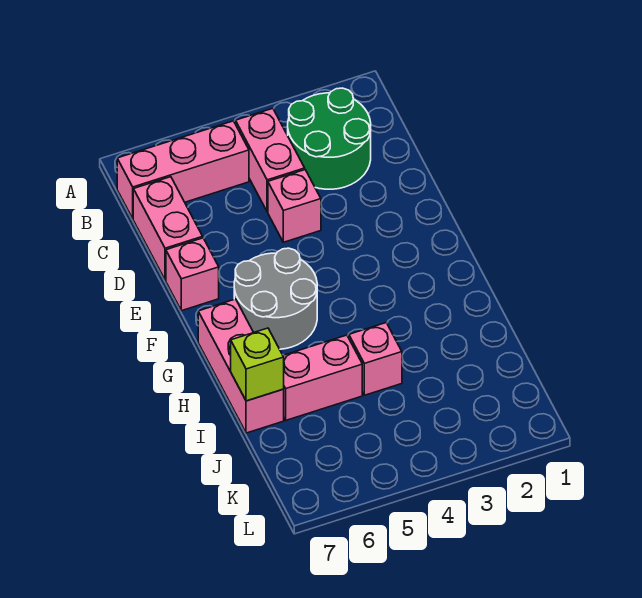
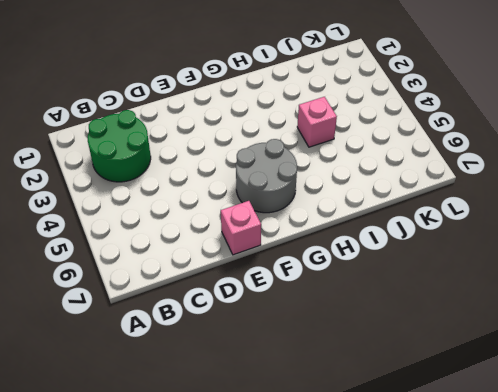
none -> pink brick B4:C4 level 1
none -> pink brick B5:B7 level 1

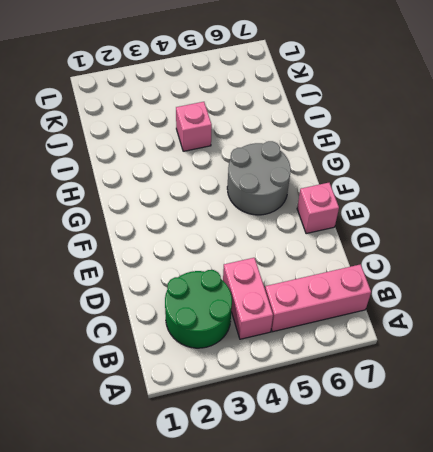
none -> pink brick C7:D7 level 1
none -> pink brick D4 level 1

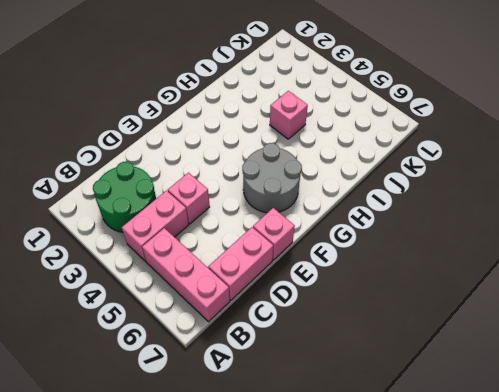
none -> pink brick G7:I7 level 1
none -> pink brick I5:I6 level 1

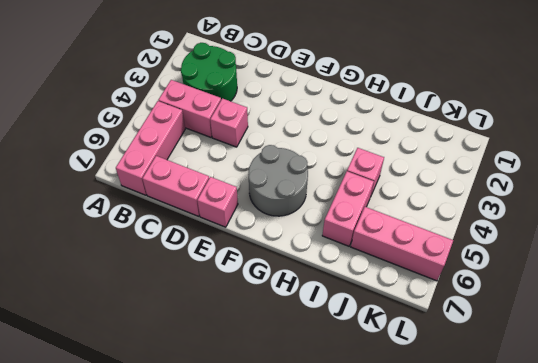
pink brick J6:L6 level 1 -> pink brick G7:I7 level 1
none -> lime brick I7 level 2

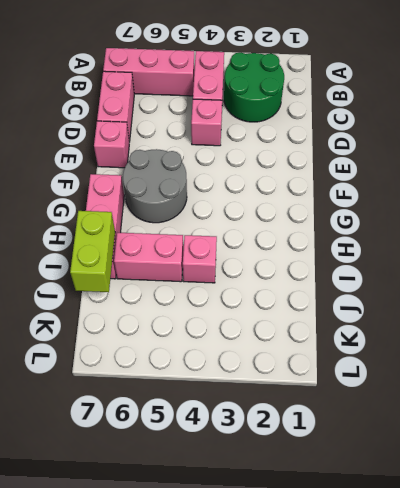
lime brick I7:J7 level 2 -> lime brick I7 level 2

